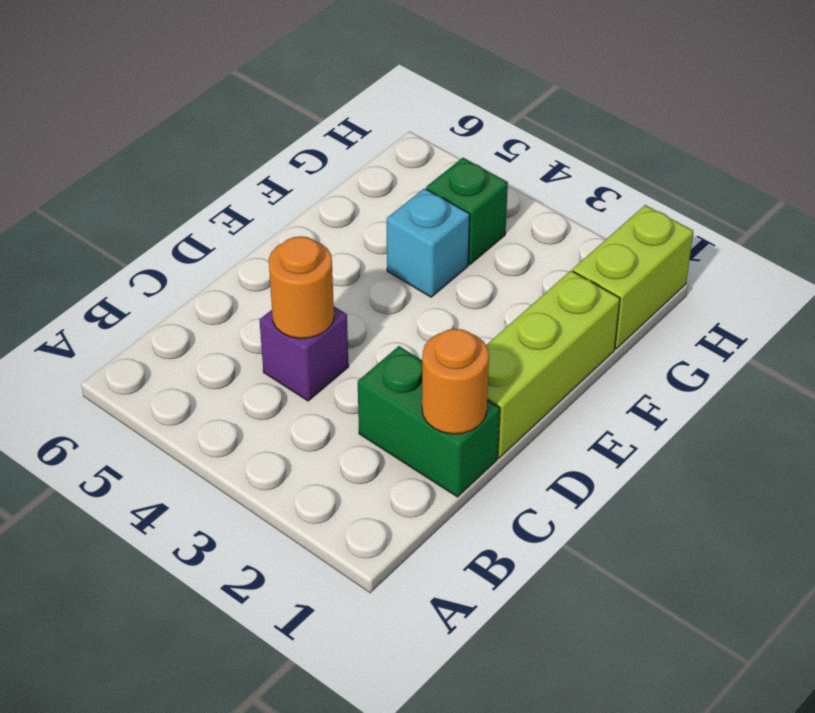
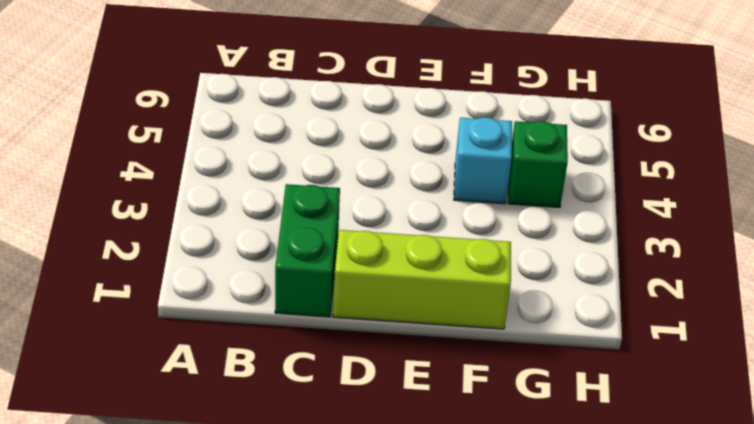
none -> purple brick C4 level 1
none -> lime brick G1:H1 level 1

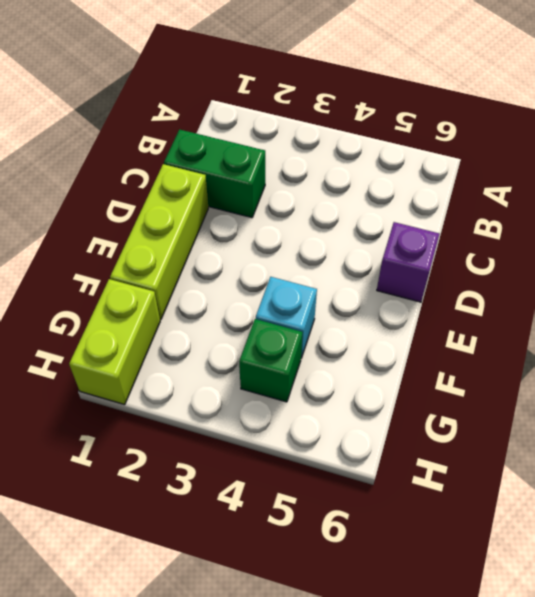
purple brick D6 level 1 -> purple brick C4 level 1
none -> orange round brick C1 level 2
none -> orange round brick C4 level 2

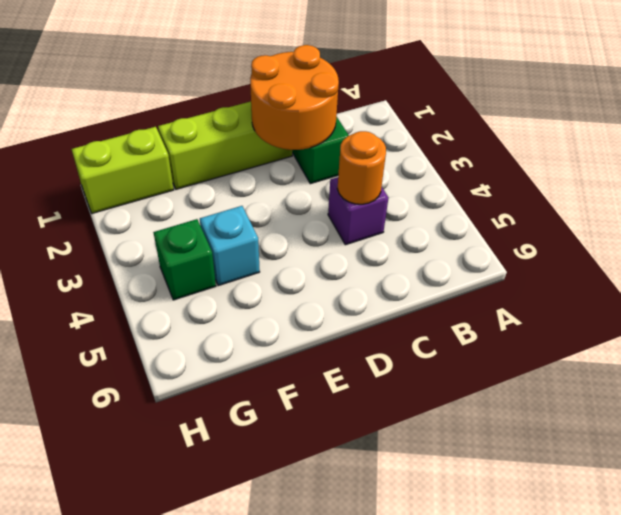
orange round brick C1:D2 level 2 -> orange round brick C1 level 2

